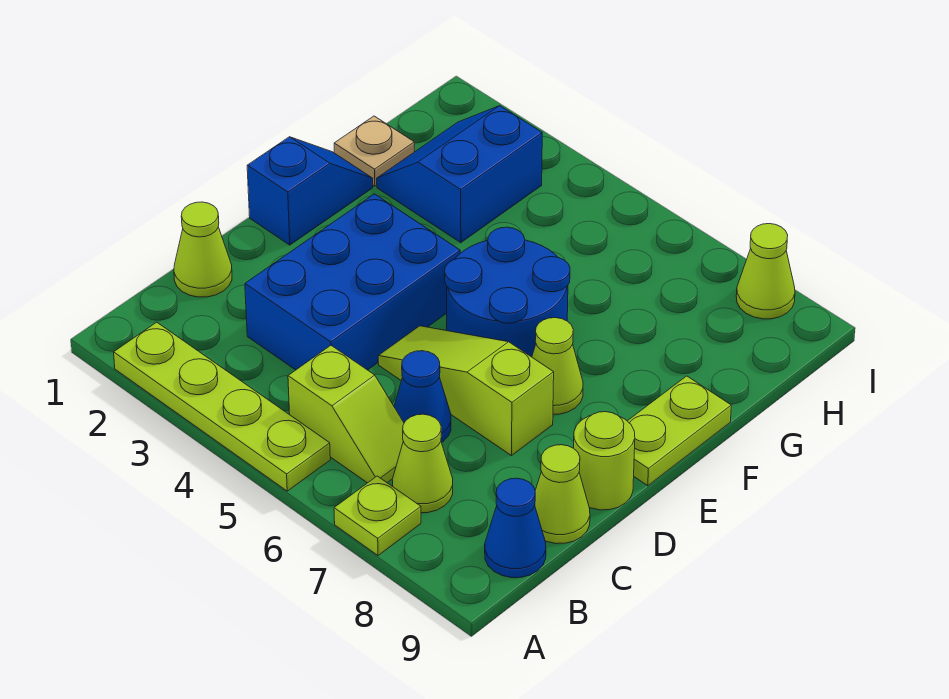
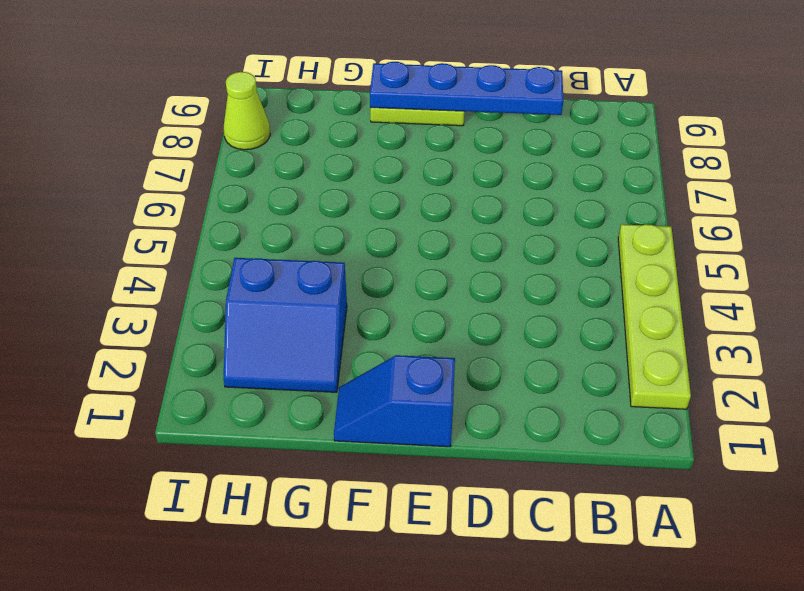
blue plate C9:F9 level 2 -> none
none -> lime plate A7 level 1
none -> lime slope B5:B6 level 1 top 5
none -> lime cone B7 level 1

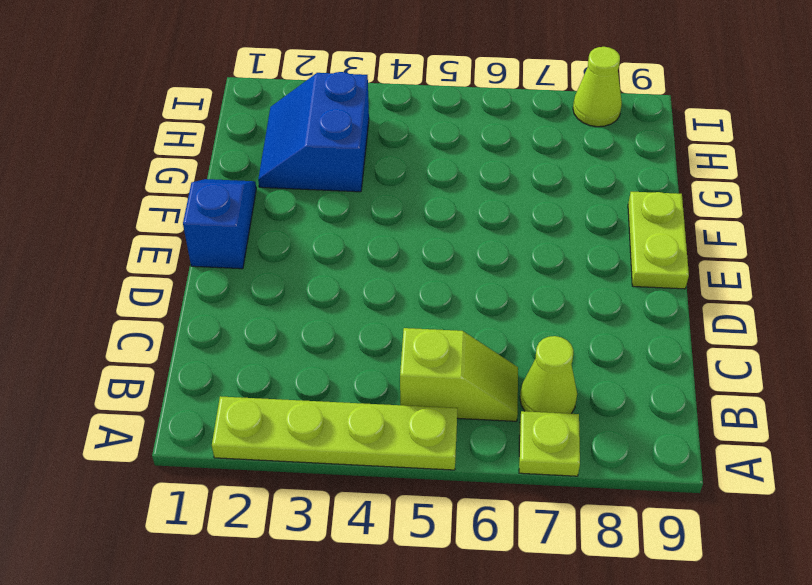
none -> blue cone B9 level 1
none -> lime cone C1 level 1
none -> blue brick C3:E4 level 1

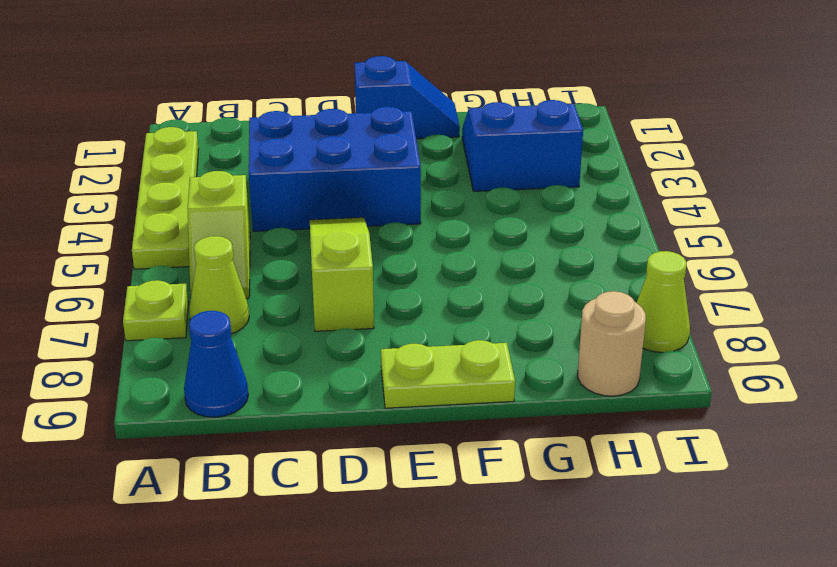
tan round brick H9 level 1 -> none
none -> lime cone C1 level 1
none -> blue cone C6 level 1
none -> lime cone C9 level 1

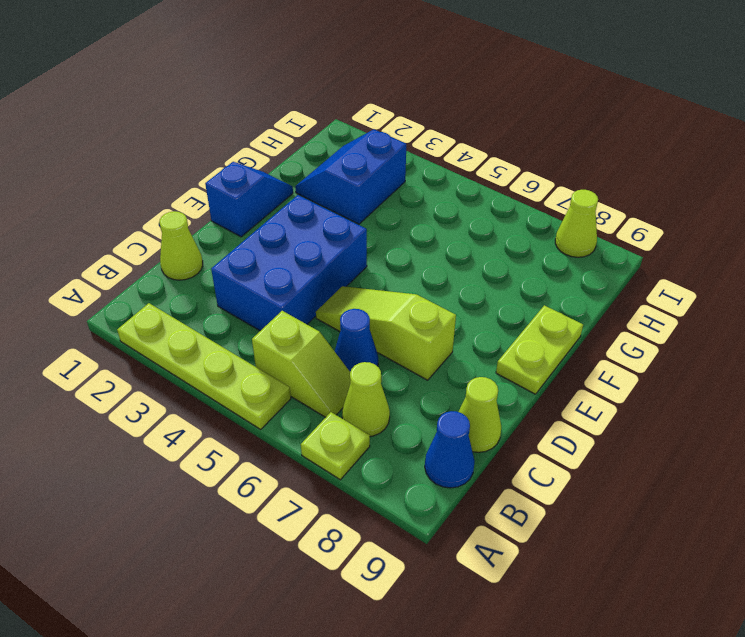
none -> lime round brick D9 level 1
none -> blue round brick E5:F6 level 1
none -> lime cone E7 level 1

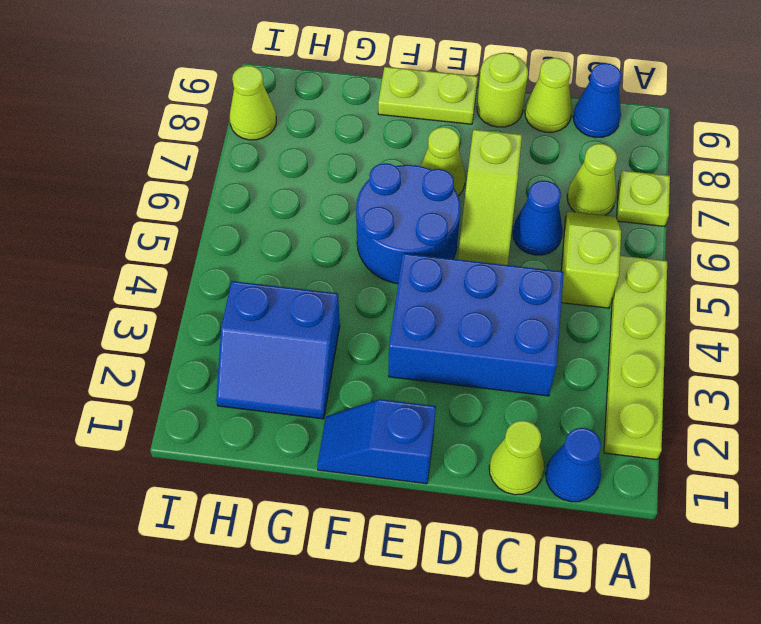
blue cone B1 level 1 -> none
none -> tan plate G1 level 1

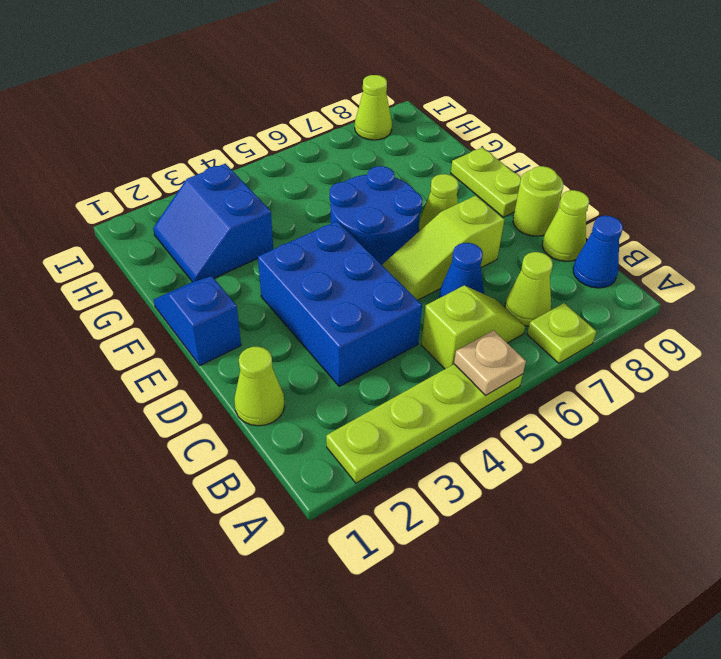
tan plate A5 level 2 -> tan plate G1 level 1

